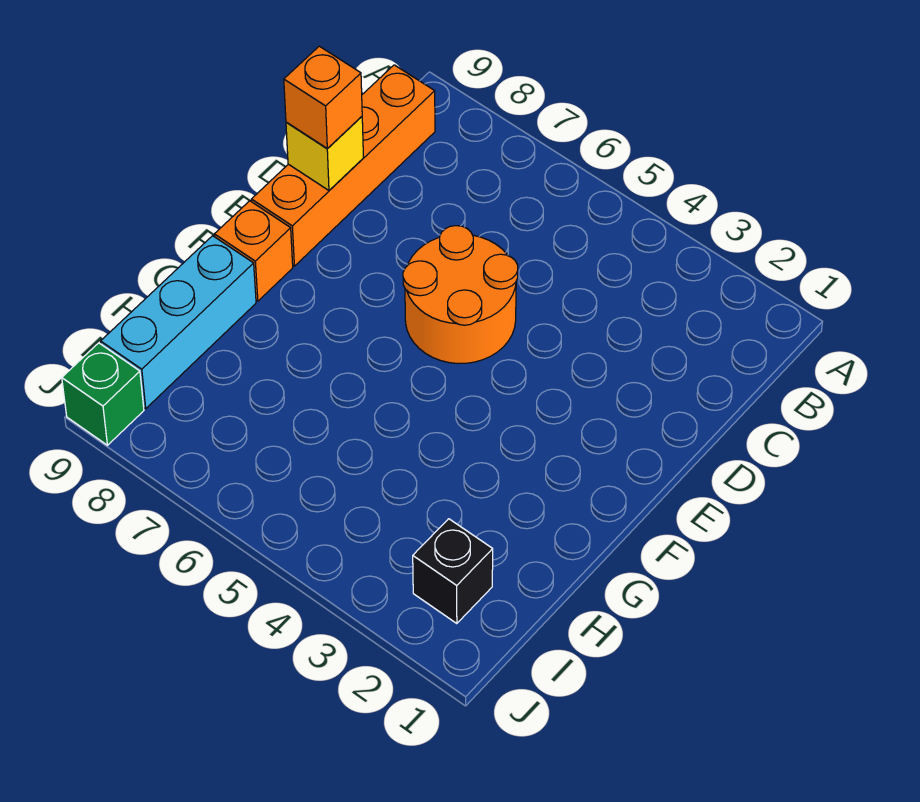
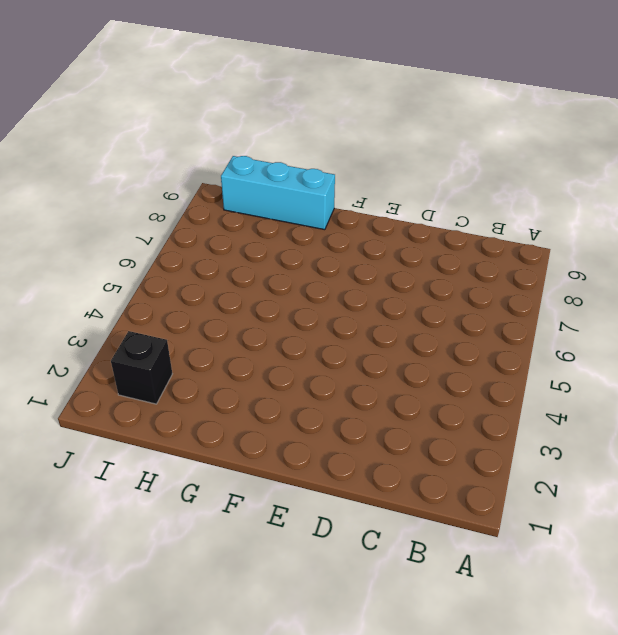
none -> orange brick B9:E9 level 1
none -> orange round brick D5:E6 level 1

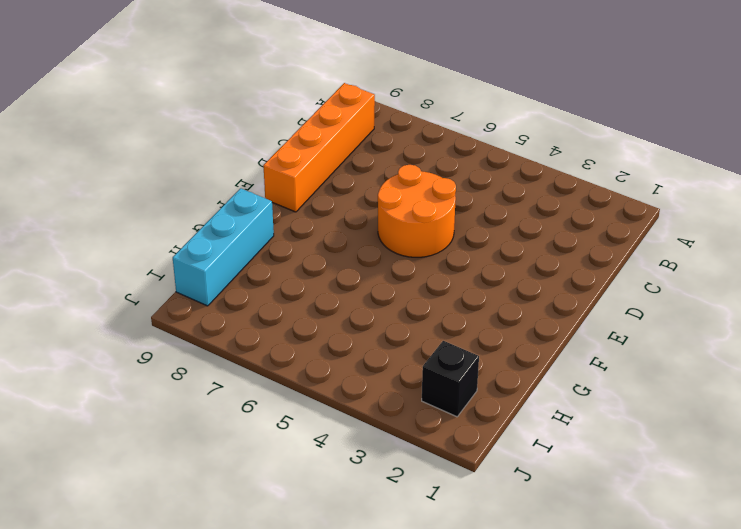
none -> orange brick F9 level 1
none -> green brick J9 level 1

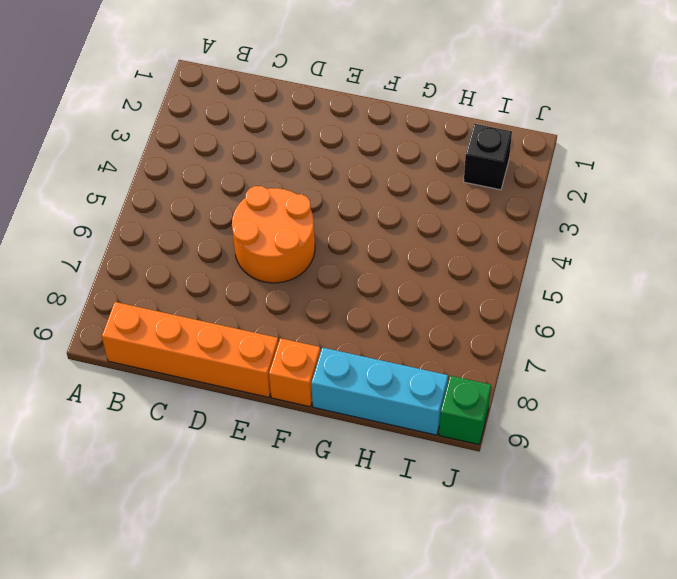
none -> yellow brick D9 level 2
none -> orange brick D9 level 3

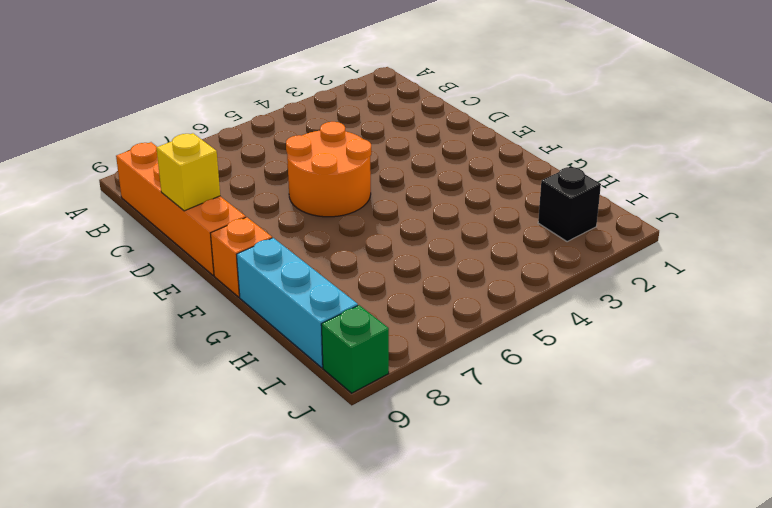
none -> orange brick D9 level 3

